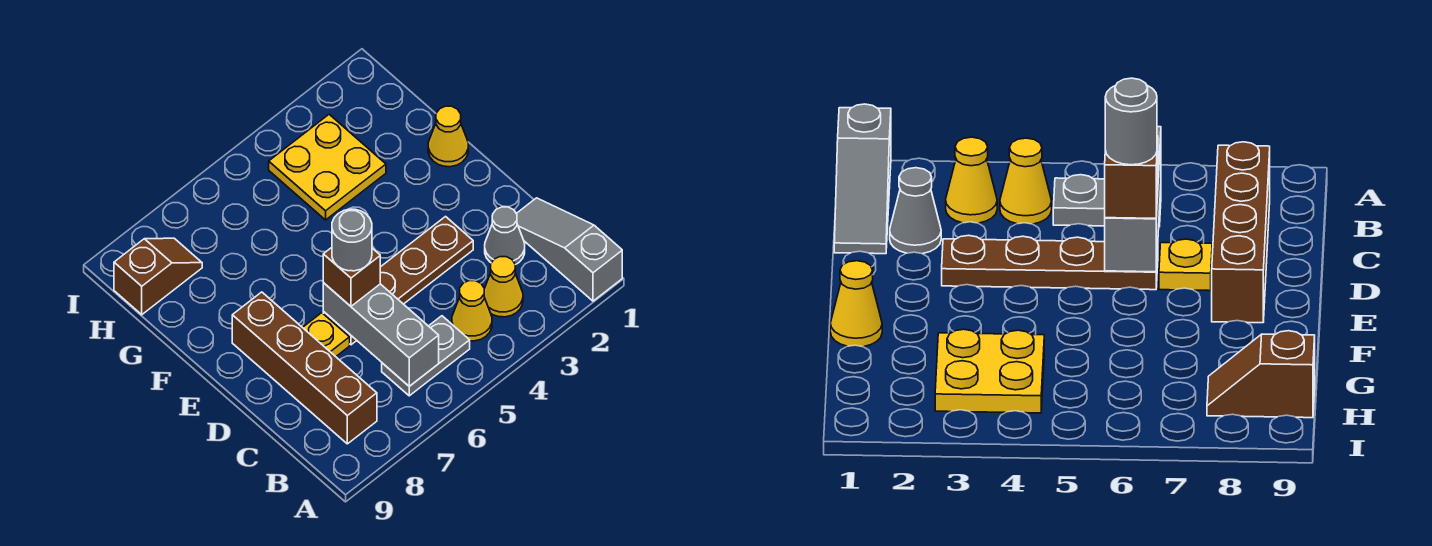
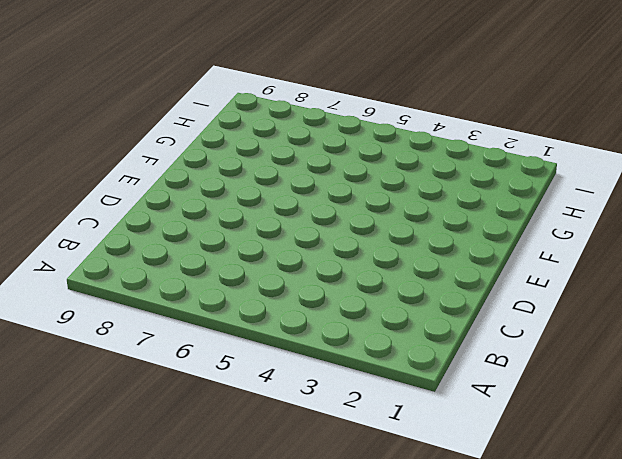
none -> grey slope A1:C1 level 1 top A
none -> yellow cone B3 level 1
none -> yellow cone B4 level 1

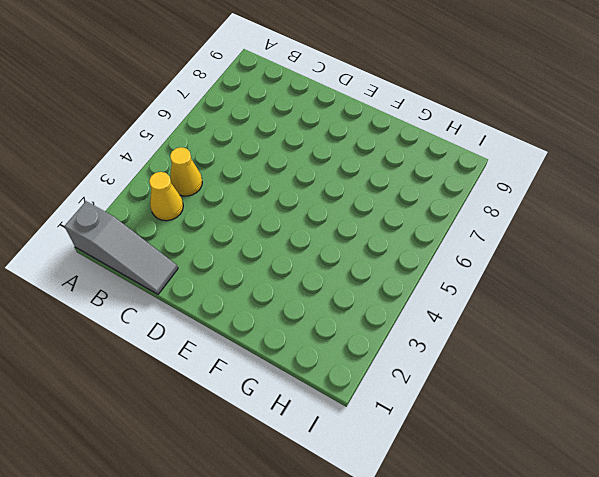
none -> grey plate B5:B6 level 1
none -> brown brick B8:E8 level 1
none -> grey cone C2 level 1

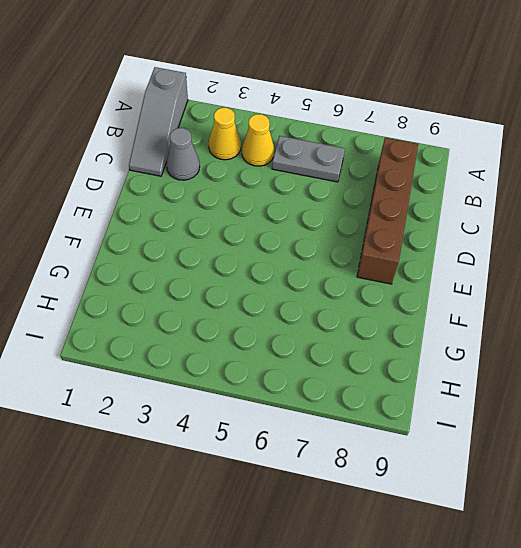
none -> brown plate D3:D6 level 1
none -> yellow plate D7 level 1
none -> yellow cone F1 level 1

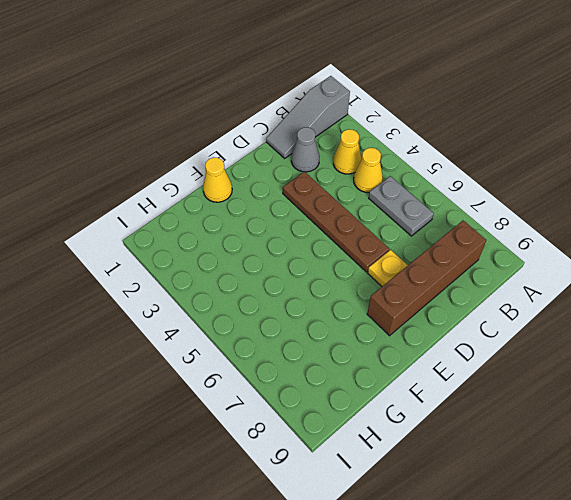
none -> yellow plate G3:H4 level 1
none -> brown slope H8:H9 level 1 top 9
none -> grey brick B6:D6 level 2

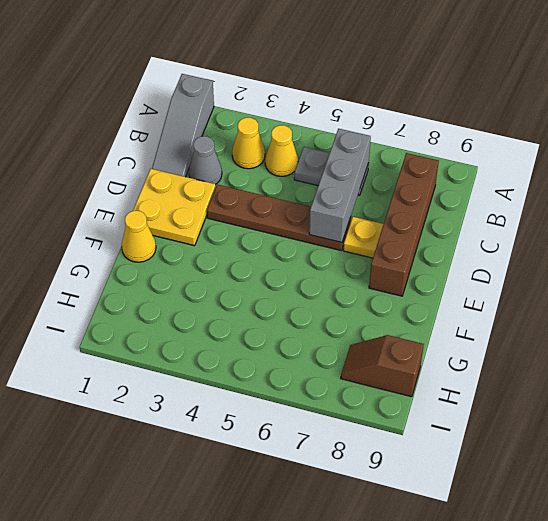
yellow plate D1:E2 level 1 -> yellow plate G3:H4 level 1
none -> brown brick D6 level 3
none -> grey round brick D6 level 4

